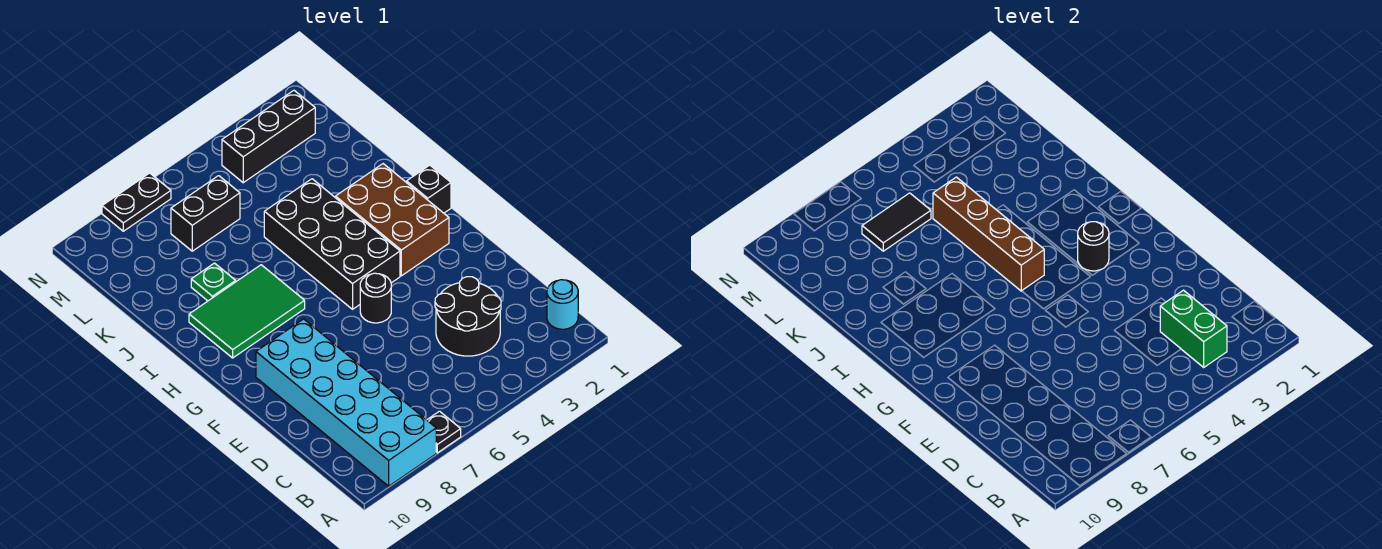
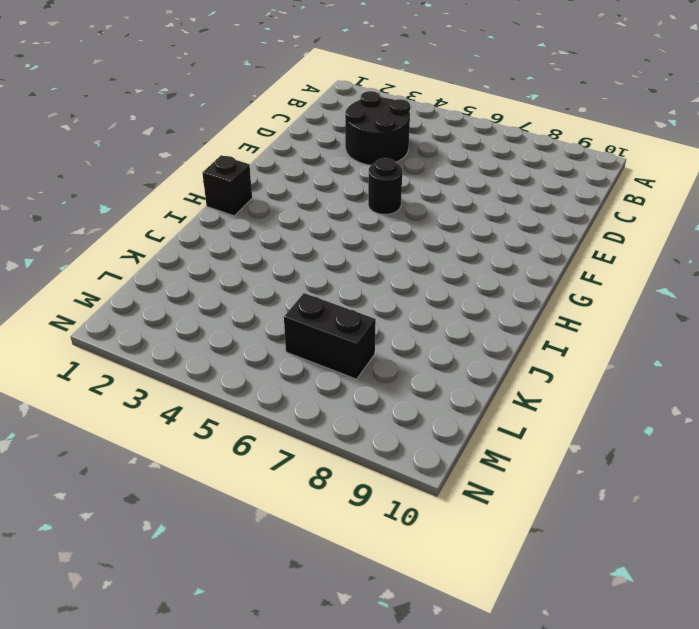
none -> black plate A7 level 1
none -> cyan brick A8:F9 level 1
none -> cyan round brick B1 level 1

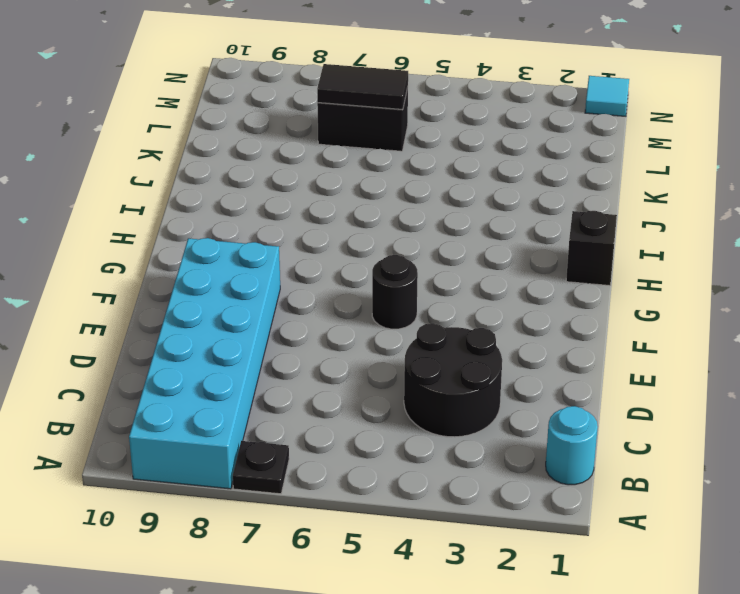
cyan tile N1 level 1 -> none
none -> brown brick G2:I3 level 1
none -> black brick G4:J5 level 1
none -> green tile H7:I9 level 1

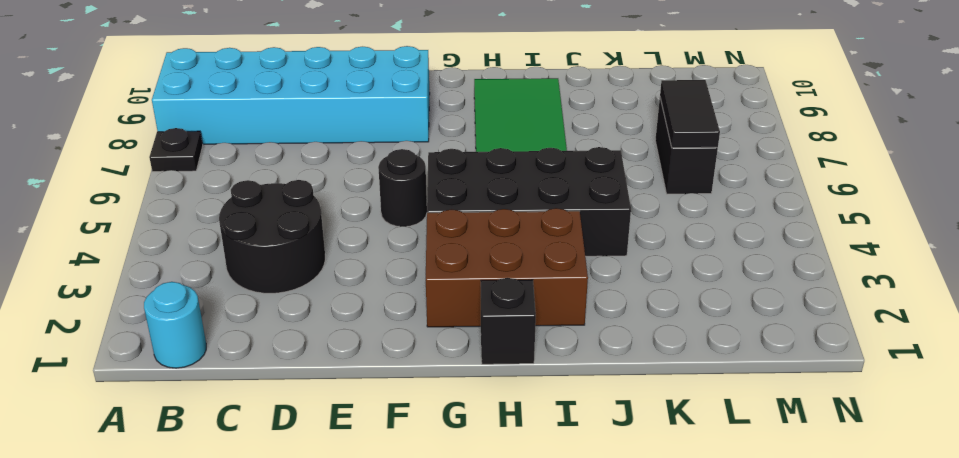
none -> green plate J8 level 1
none -> black brick M2:M4 level 1
none -> black plate N7:N8 level 1

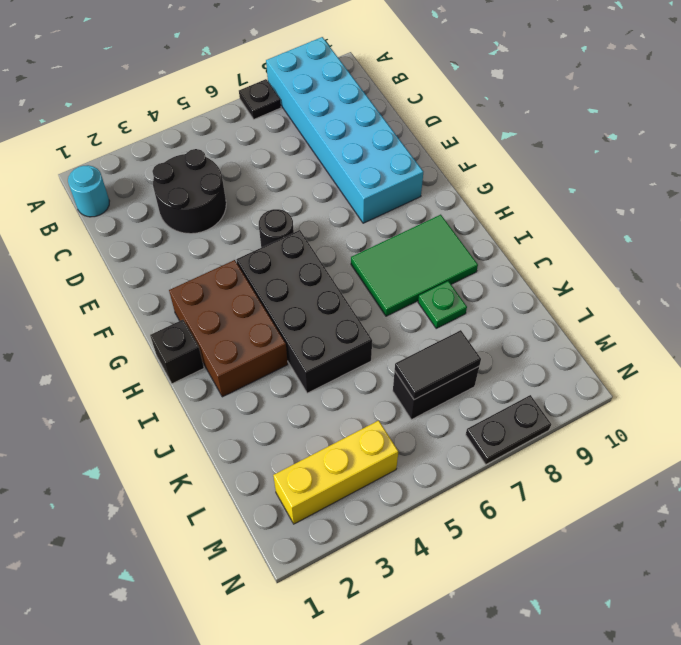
yellow brick M2:M4 level 1 -> black brick M2:M4 level 1
none -> green brick B3:C3 level 2
none -> black round brick G3 level 2
none -> brown brick H5:K5 level 2

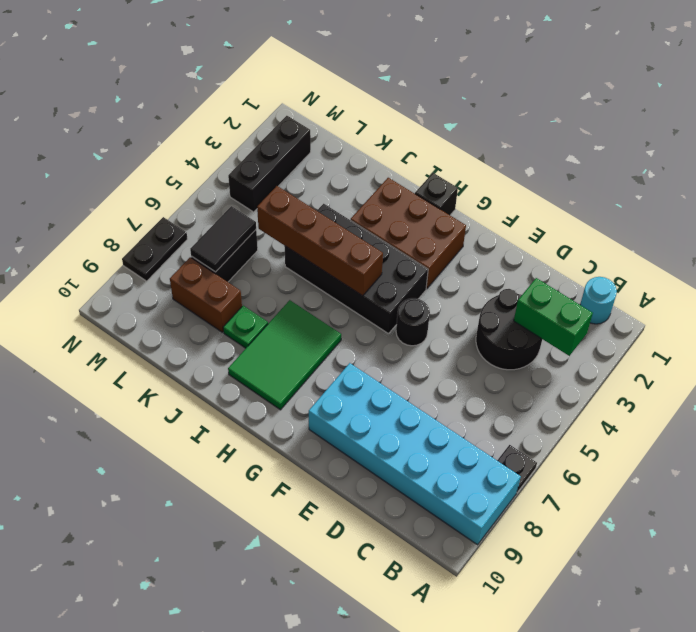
brown brick K8:L8 level 1 -> none
none -> black round brick G3 level 2

